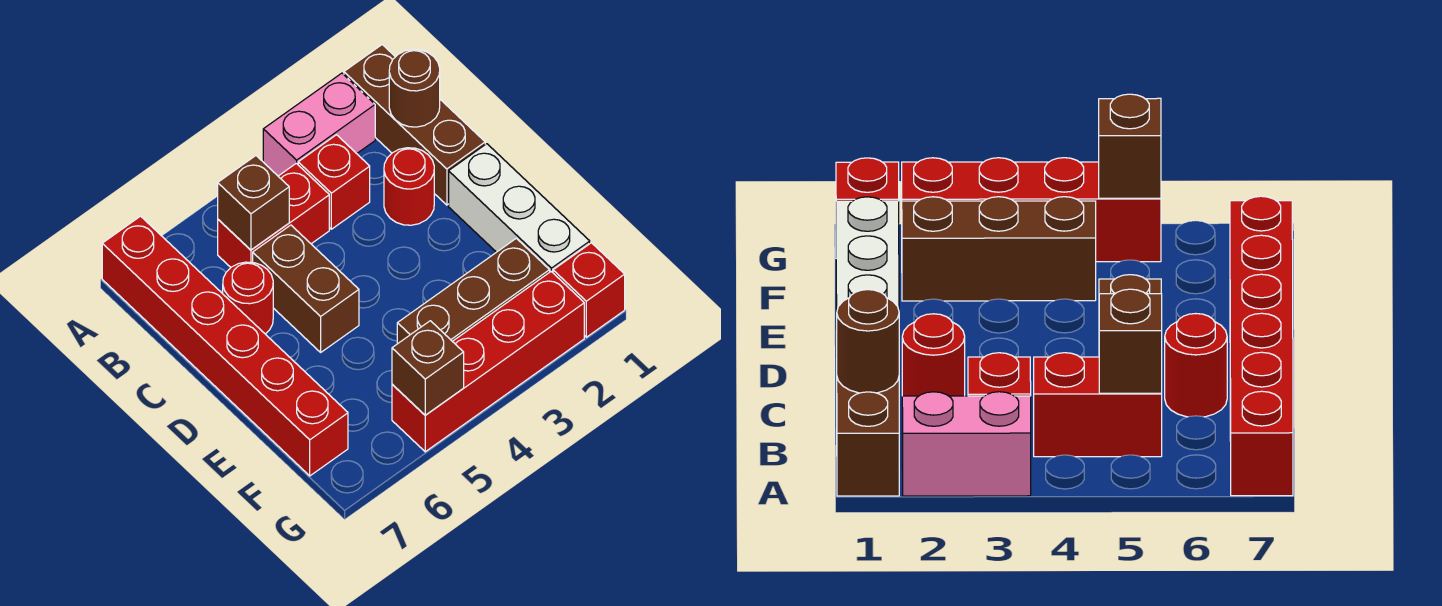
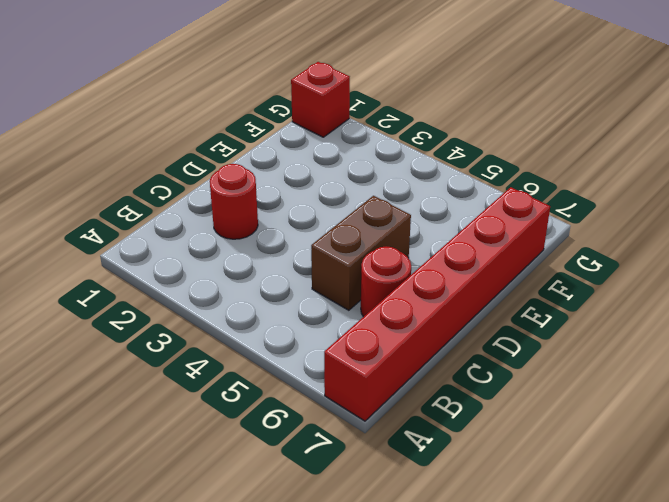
none -> brown brick A1:C1 level 1
none -> pink brick A2:A3 level 1
none -> red brick B3 level 1

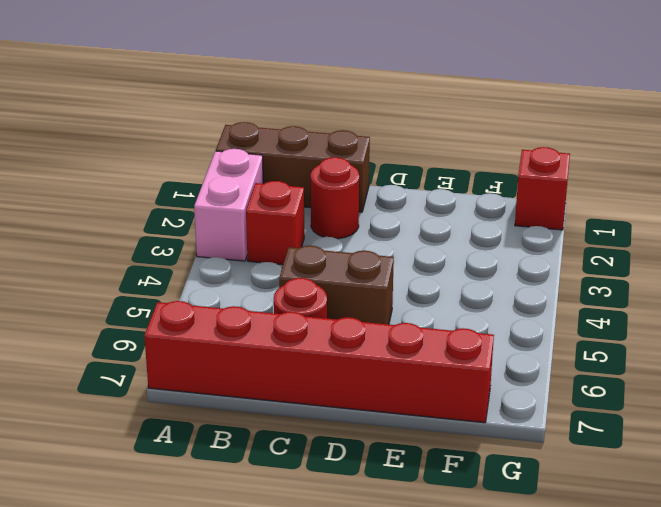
none -> red brick B4:B5 level 1
none -> white brick D1:F1 level 1
none -> brown brick F2:F4 level 1

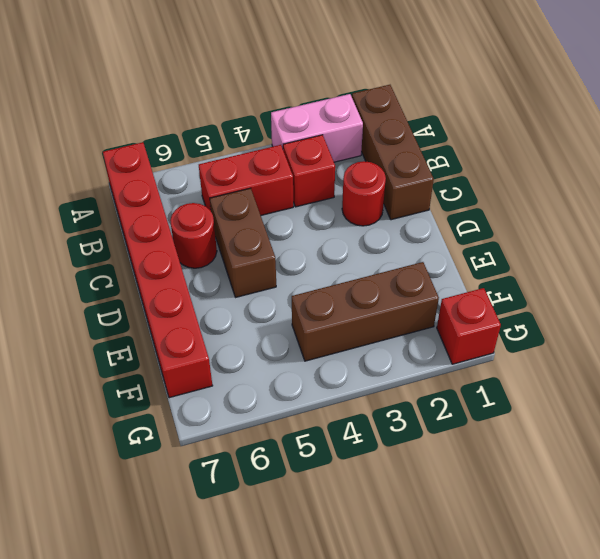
none -> white brick D1:F1 level 1
none -> red brick G2:G5 level 1
none -> brown round brick B1 level 2

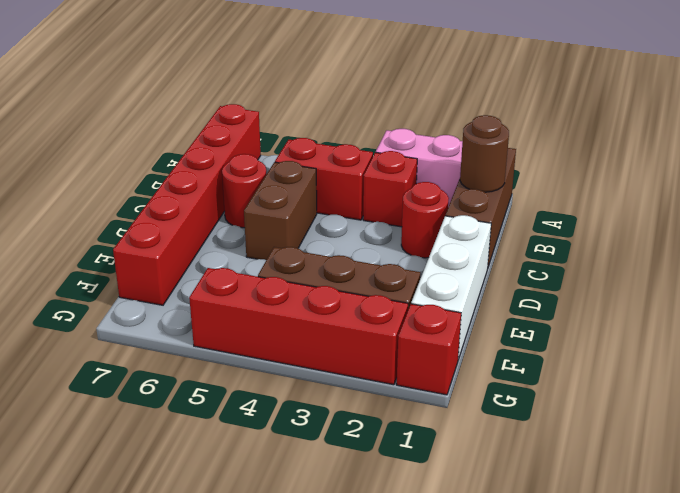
none -> brown brick B5 level 2
none -> brown brick G5 level 2

